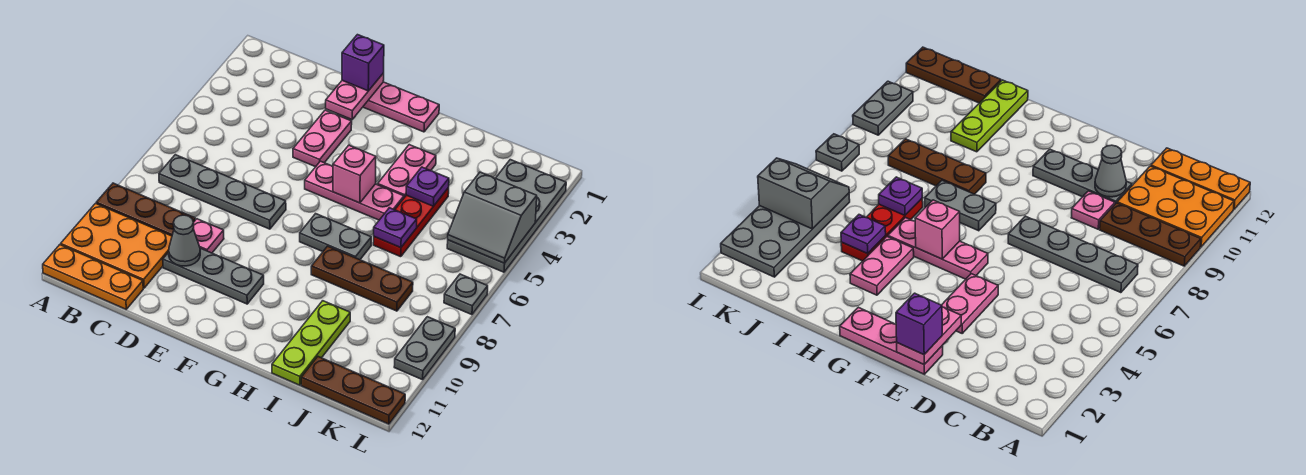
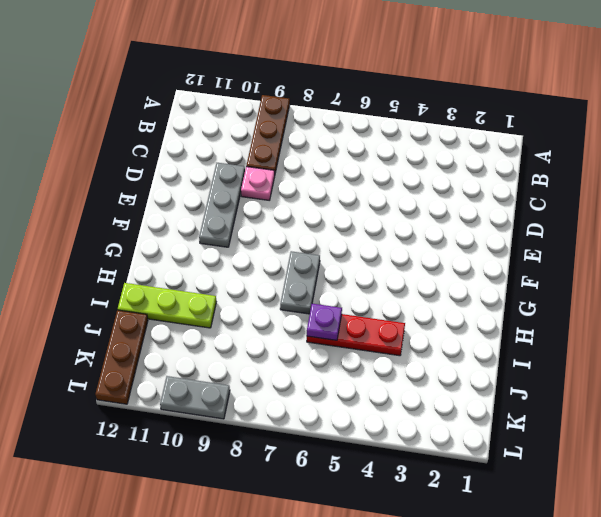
none -> orange plate A10:C11 level 1
none -> orange plate A12:C12 level 1
none -> grey plate B7:E7 level 1

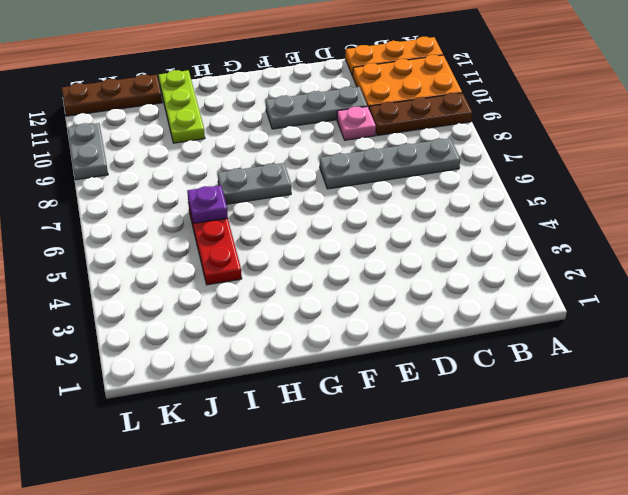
none -> pink plate E1:G1 level 1
none -> pink plate E3:E4 level 1
none -> pink plate F5:H5 level 1

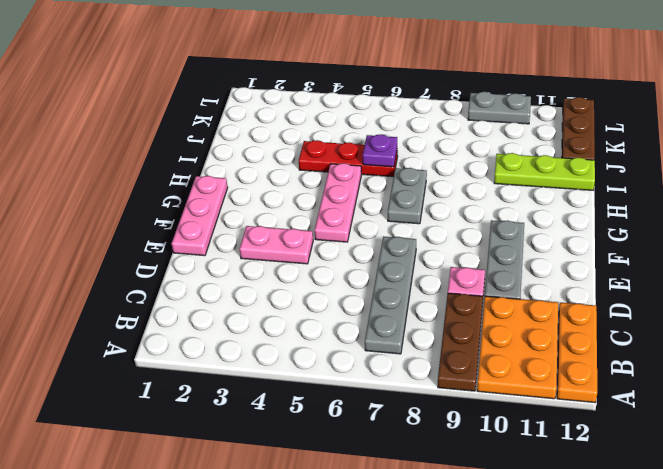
none -> pink plate H3:H4 level 1
none -> brown plate H8:J8 level 1
none -> grey plate K2:L5 level 1

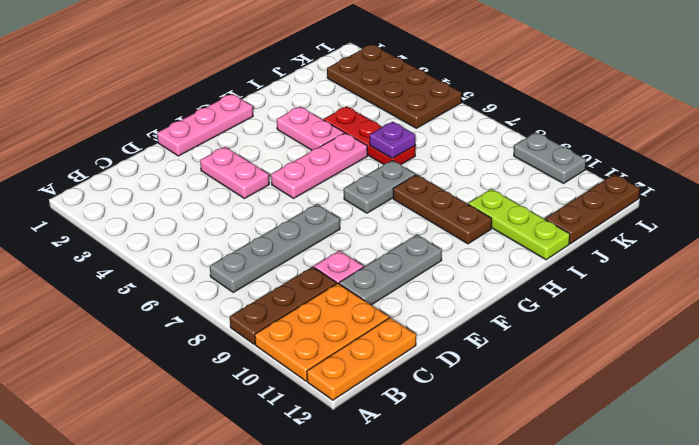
brown plate H8:H10 level 1 -> brown plate H8:J8 level 1
brown plate K2:L5 level 1 -> grey plate K2:L5 level 1
none -> grey plate L7 level 1
none -> grey cone D10 level 2
none -> pink plate E1:E2 level 2

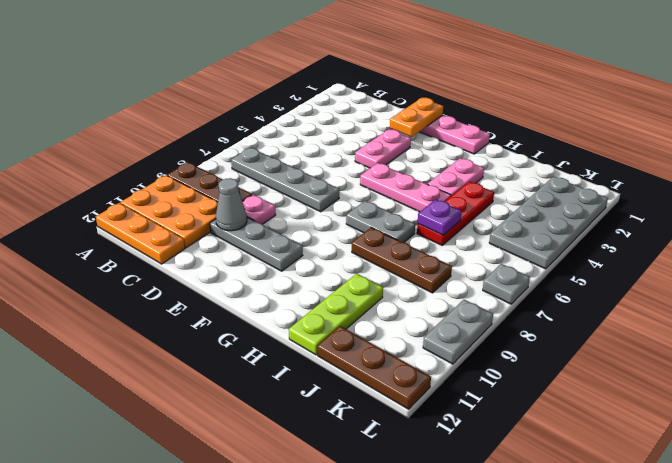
orange plate E1:E2 level 2 -> pink plate E1:E2 level 2
none -> pink brick G5 level 2
none -> purple plate I4 level 2
none -> grey slope K4:L5 level 2 top 4

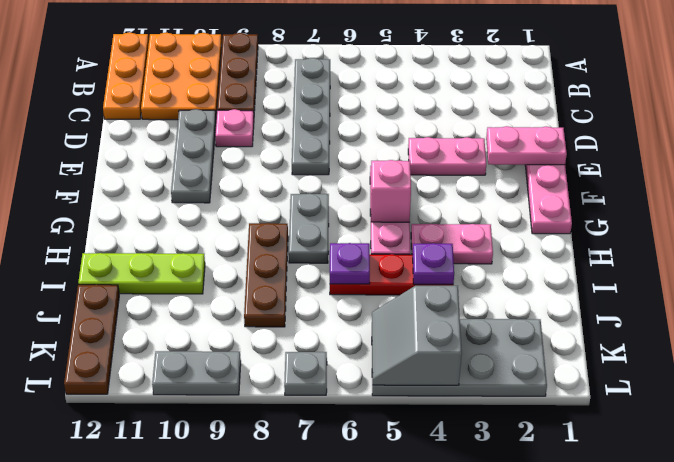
none -> grey cone D10 level 2
none -> purple brick E1 level 3

